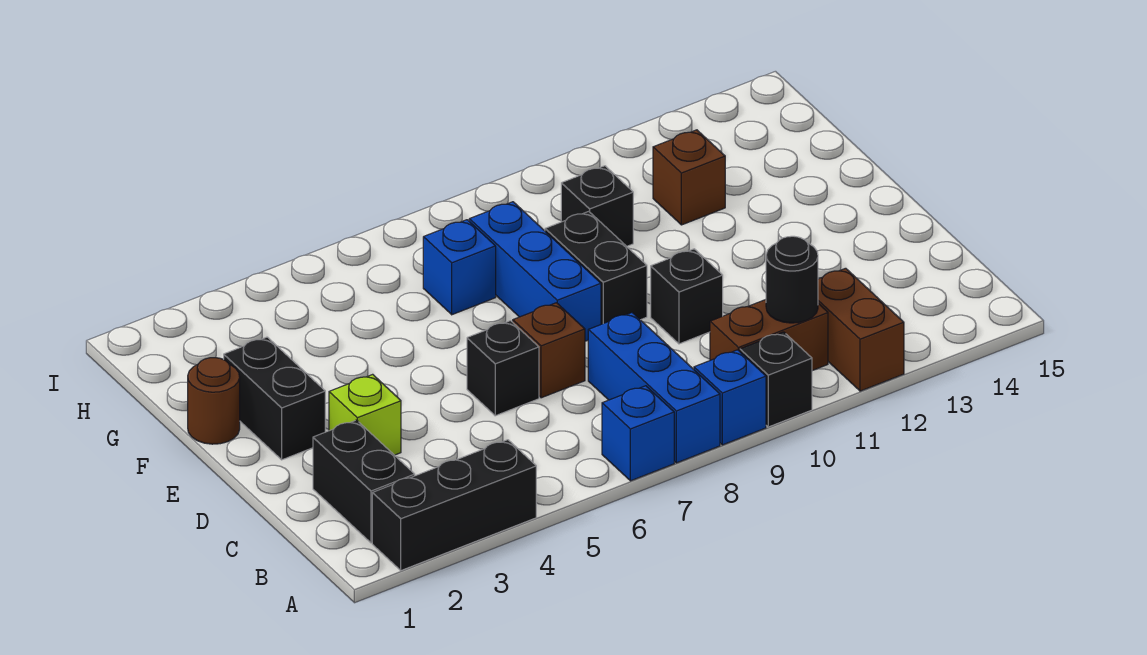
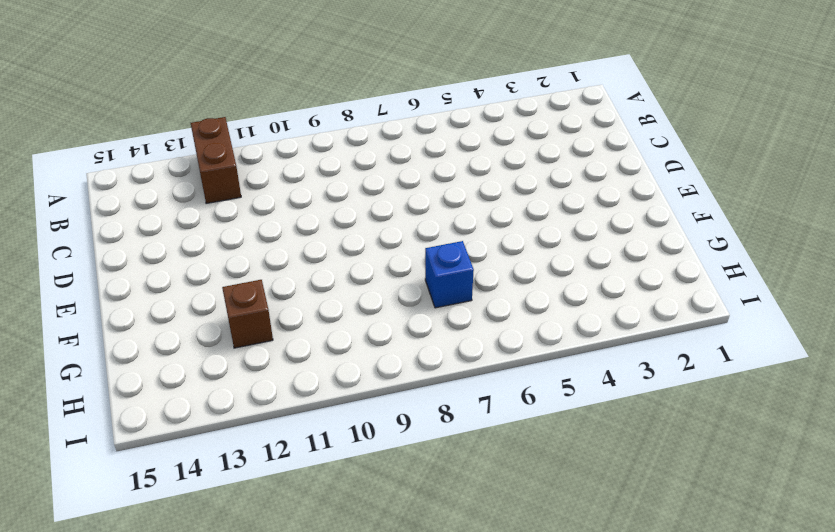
none -> black brick A2:A4 level 1
none -> blue brick A7 level 1
none -> blue brick A8:C8 level 1

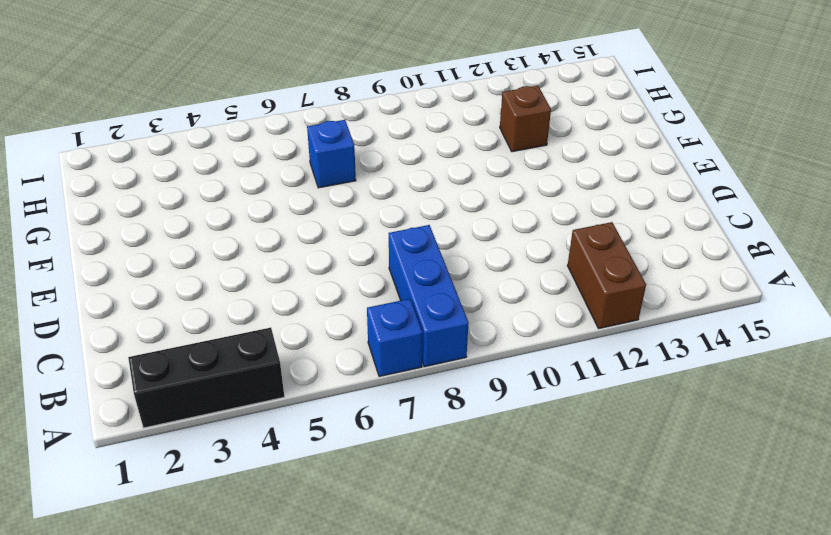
none -> blue brick A9 level 1
none -> black brick A10 level 1
none -> black brick B2:C2 level 1

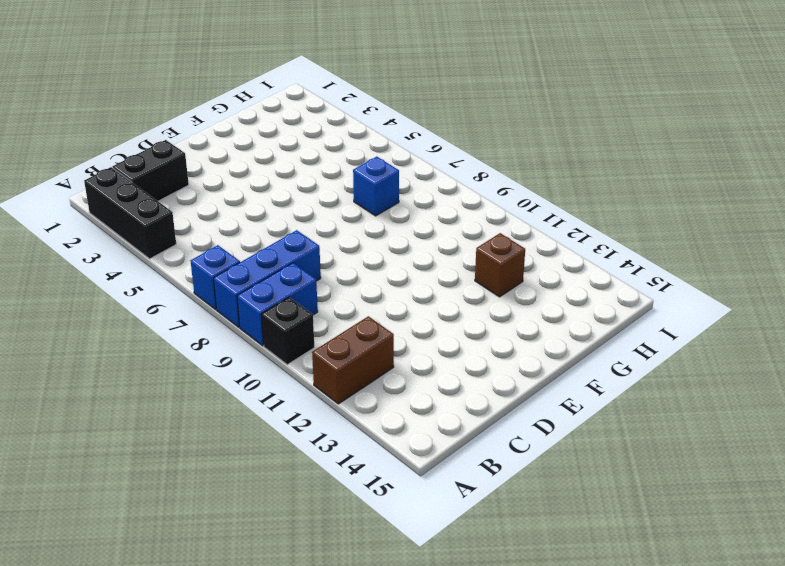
blue brick A9:B9 level 1 -> blue brick A9 level 1
none -> brown brick B10:B11 level 1
none -> lime brick D3 level 1
none -> black brick D6 level 1

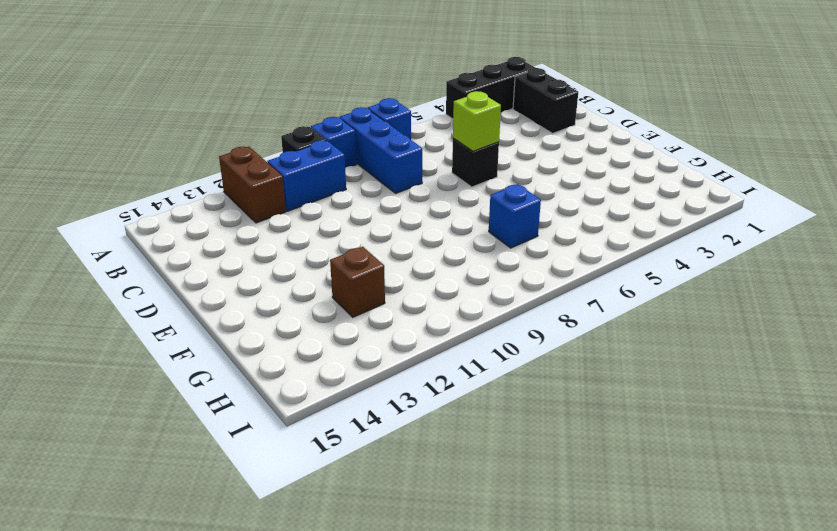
blue brick B10:B11 level 1 -> brown brick B10:B11 level 1
lime brick D6 level 2 -> lime brick D3 level 1
none -> brown brick D7 level 1
none -> black brick D10 level 1
none -> black brick E2:F2 level 1

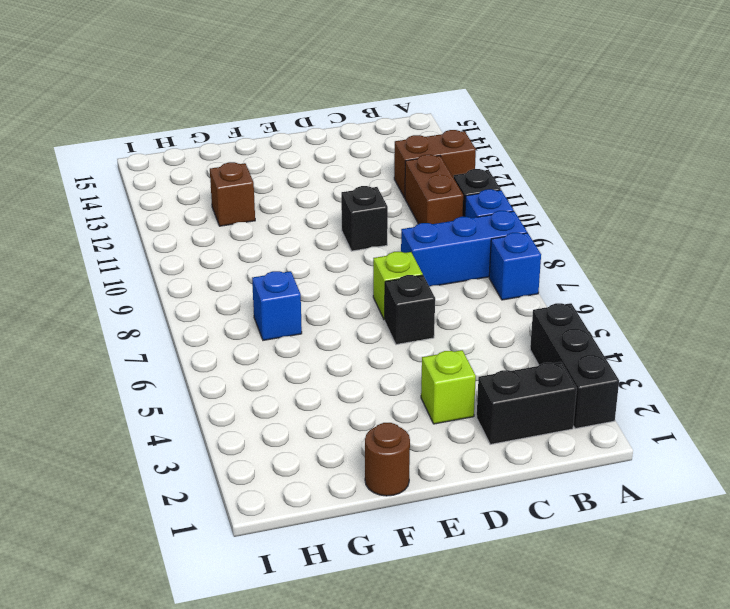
lime brick D7 level 1 -> brown brick D7 level 1
none -> black brick E2:F2 level 1
none -> blue brick E8:G8 level 1
none -> black brick E9:F9 level 1

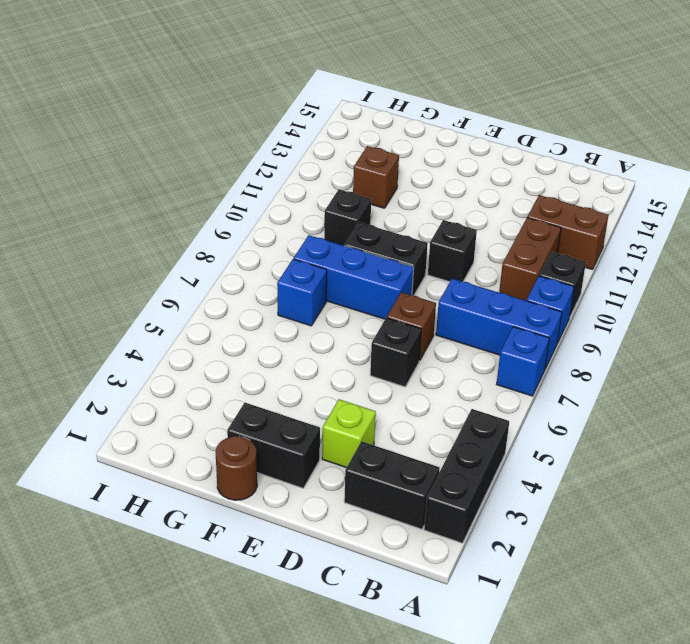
none -> black round brick B11 level 2

